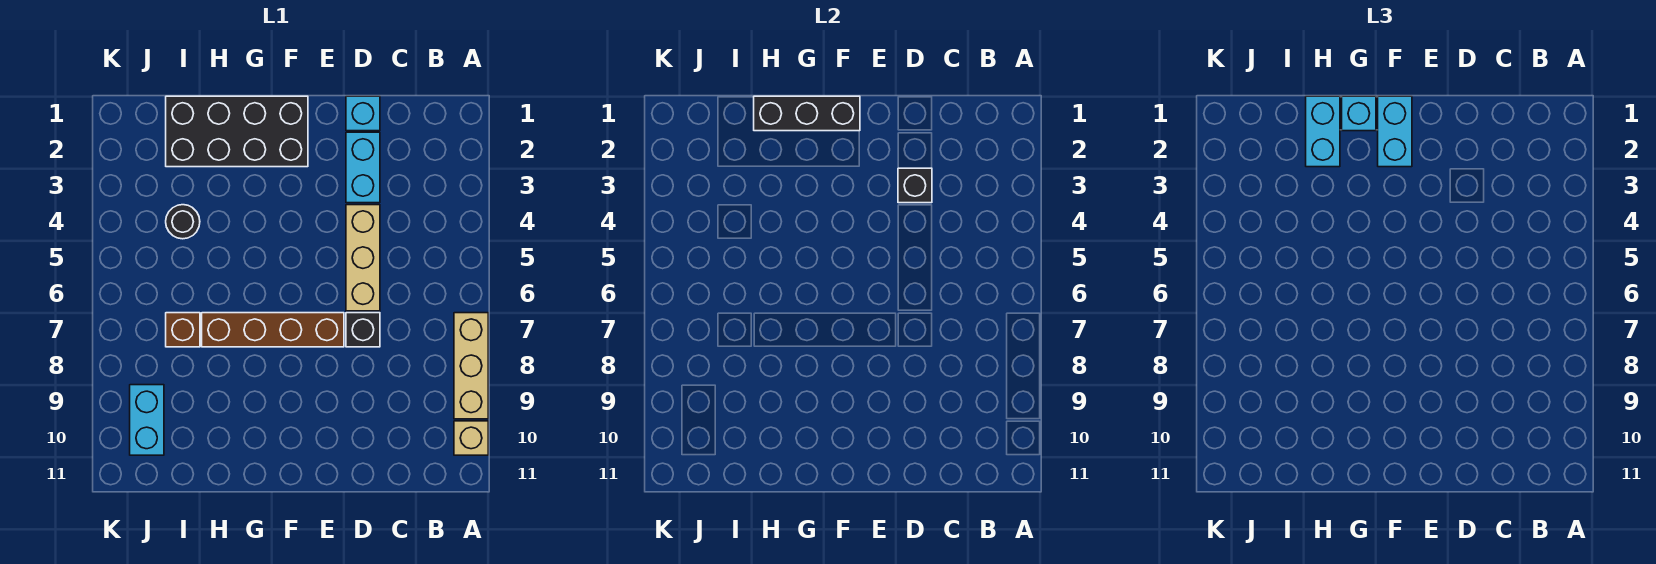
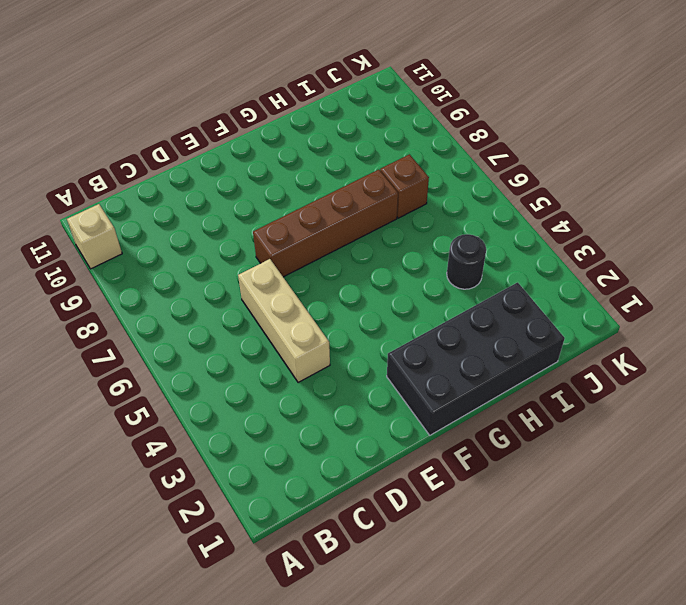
none -> tan brick A7:A9 level 1
none -> cyan brick D1 level 1
none -> cyan brick D2:D3 level 1

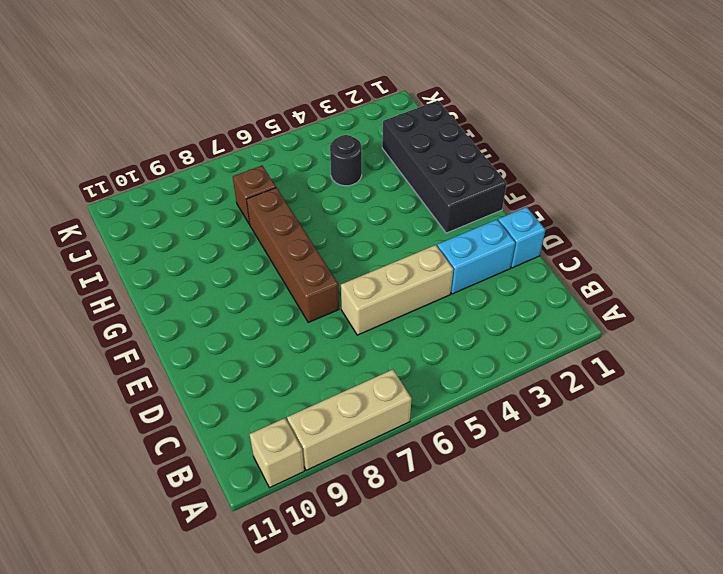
none -> black brick D7 level 1
none -> cyan brick J9:J10 level 1
none -> black brick D3 level 2

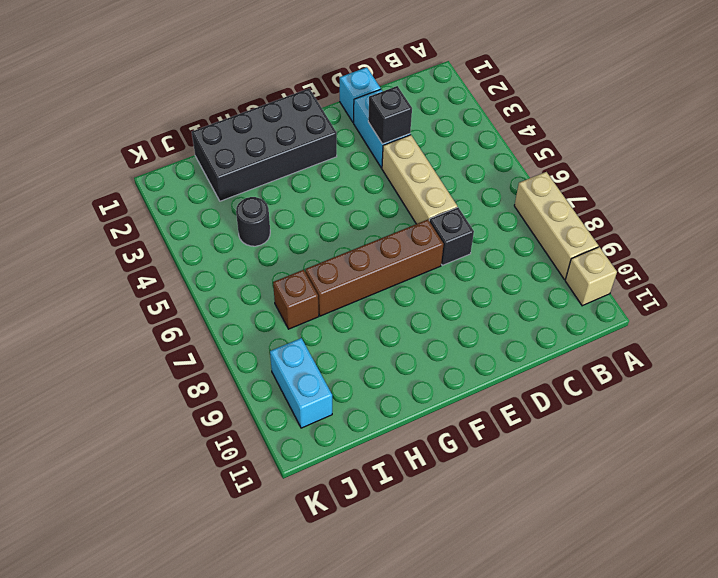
none -> black brick F1:H1 level 2
none -> cyan brick F1:F2 level 3
none -> cyan brick G1 level 3

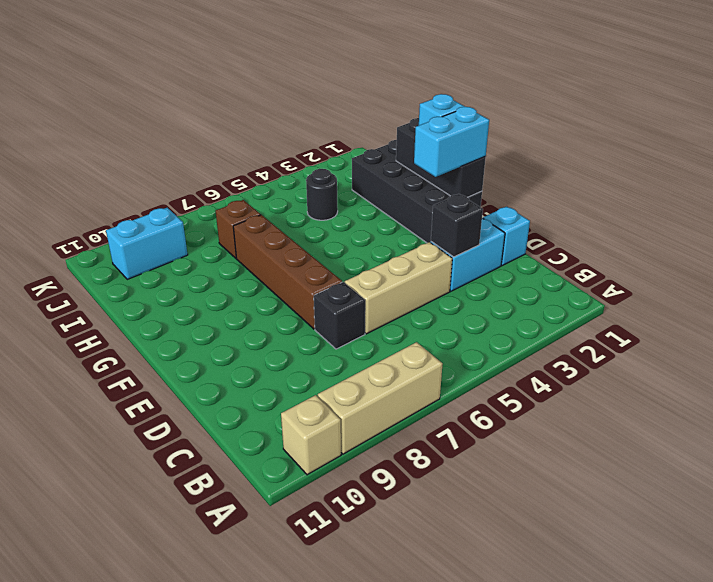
none -> cyan brick H1:H2 level 3

